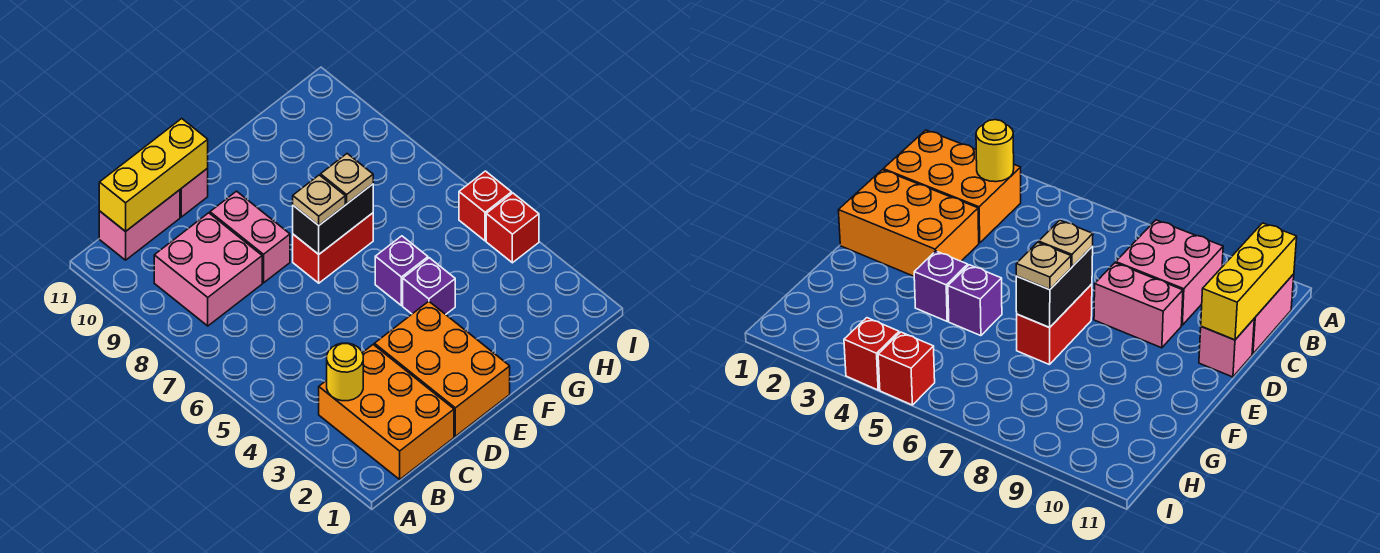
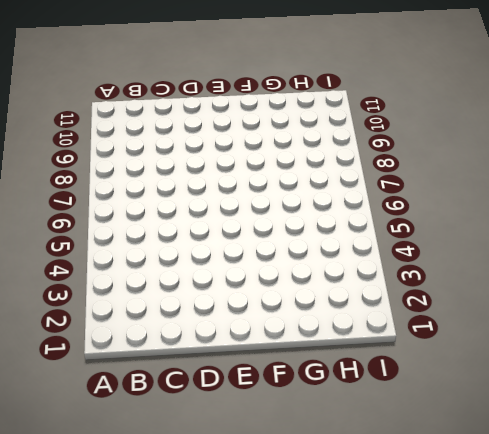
none -> orange brick B1:C3 level 1
none -> pink brick B8:C9 level 1
none -> pink brick B11:C11 level 1

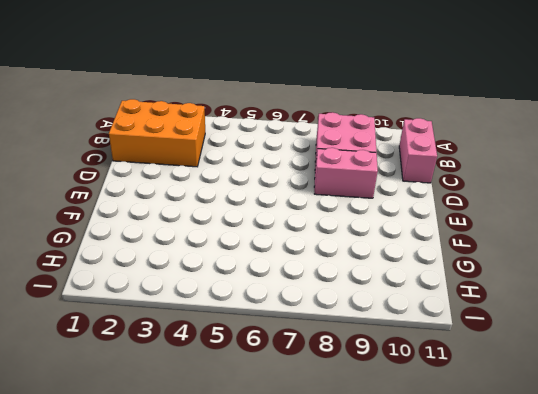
none -> orange brick D1:E3 level 1
none -> pink brick D11 level 1
none -> red brick E7:F7 level 1

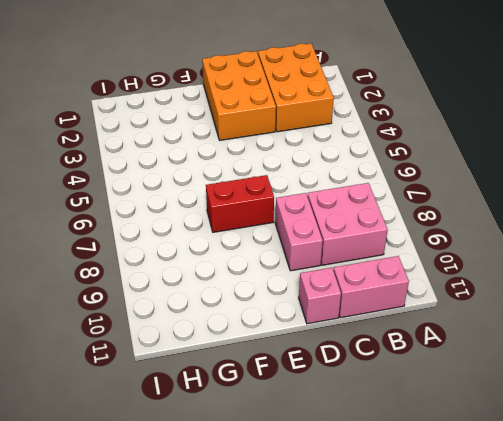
none -> purple brick F4 level 1
none -> purple brick F5 level 1
none -> red brick I4 level 1

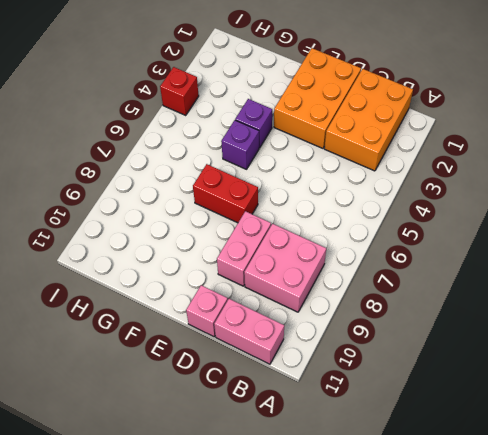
none -> red brick I5 level 1
none -> yellow round brick B3 level 2
none -> yellow brick B11:D11 level 2

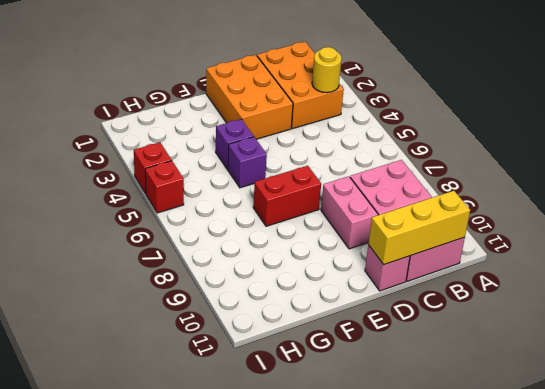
none -> black brick E7:F7 level 2
none -> tan plate E7 level 3
none -> tan plate F7 level 3

